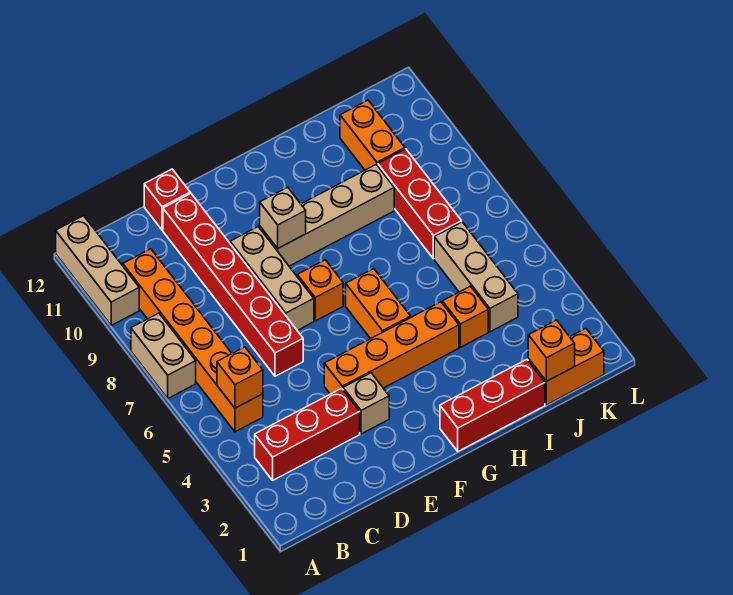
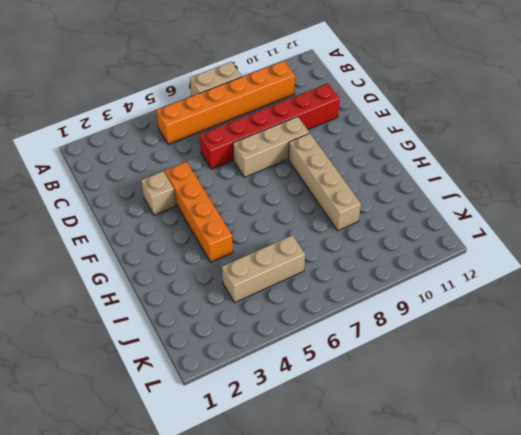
none -> tan brick A10:A12 level 1
none -> red brick B3:D3 level 1
none -> red brick D12 level 1

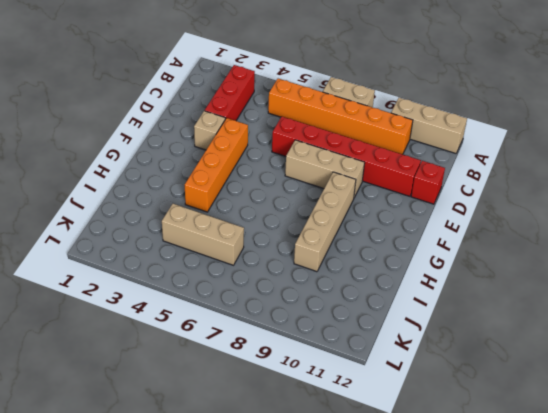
none -> orange brick F7 level 1
none -> red brick G1:I1 level 1
none -> orange brick G5:G6 level 1

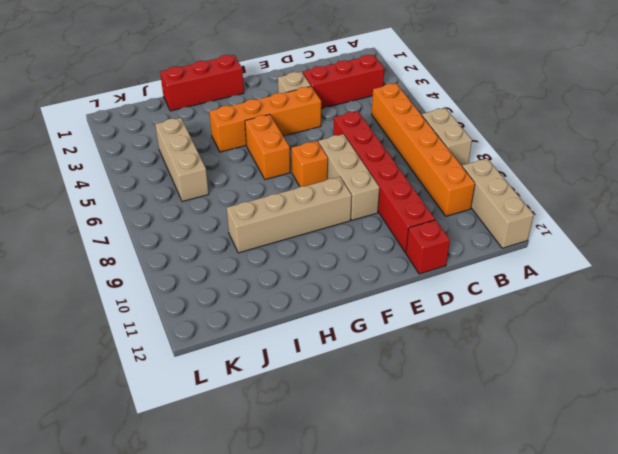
none -> orange brick I4 level 1
none -> orange brick J1:K1 level 1
none -> red brick J7:J9 level 1

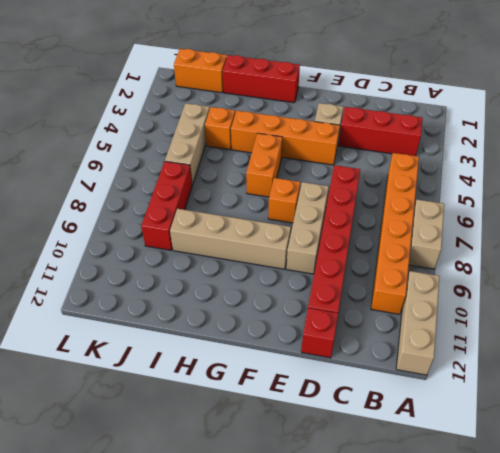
none -> orange brick J10:J11 level 1
none -> orange brick B5 level 2
none -> tan brick F9 level 2

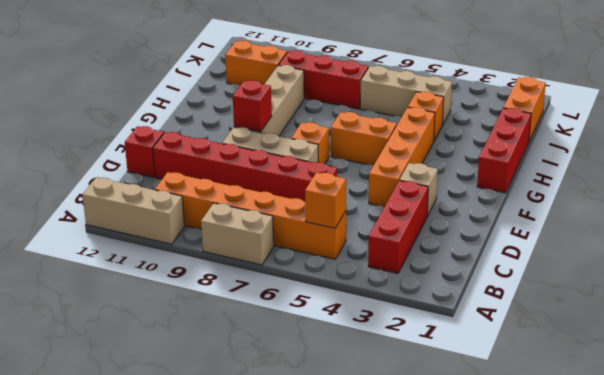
red brick F9 level 2 -> tan brick F9 level 2
none -> orange brick J1 level 2

